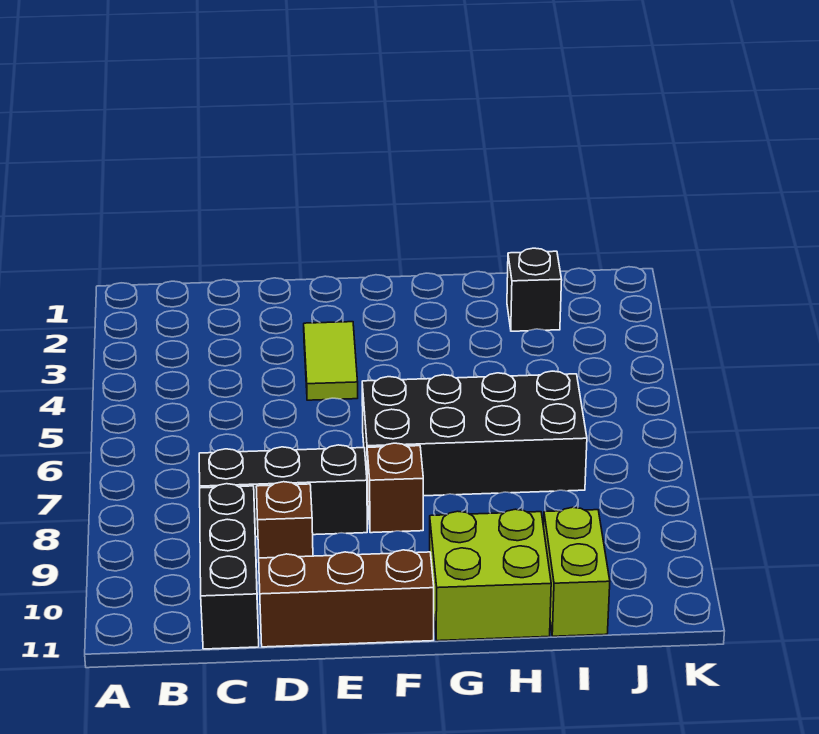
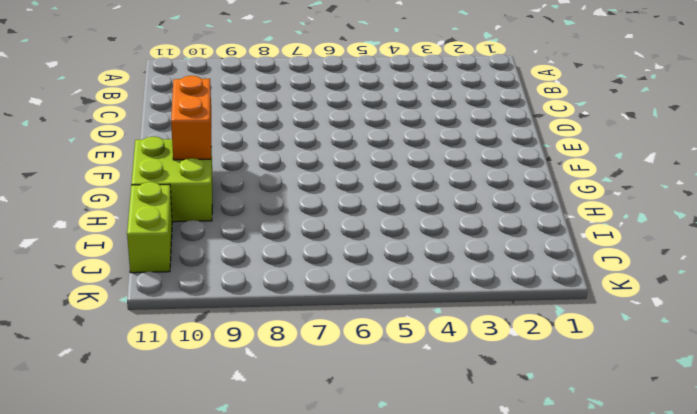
orange brick F10:G10 level 2 -> none
lime brick I11:J11 level 1 -> lime brick I10:I11 level 1
none -> black brick C8:E8 level 1
none -> black brick C9:C11 level 1

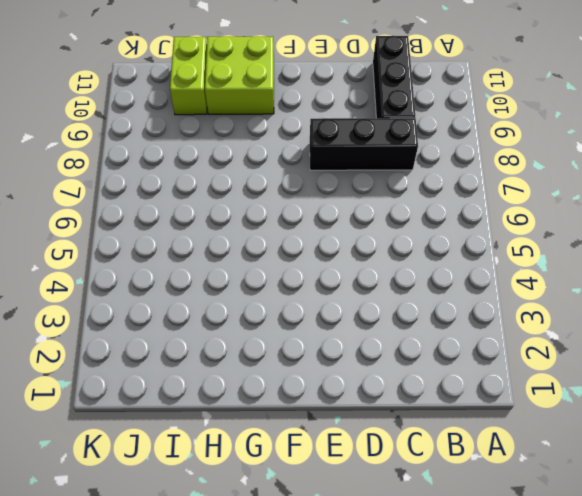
none -> brown brick D9 level 1
none -> brown brick D11:F11 level 1

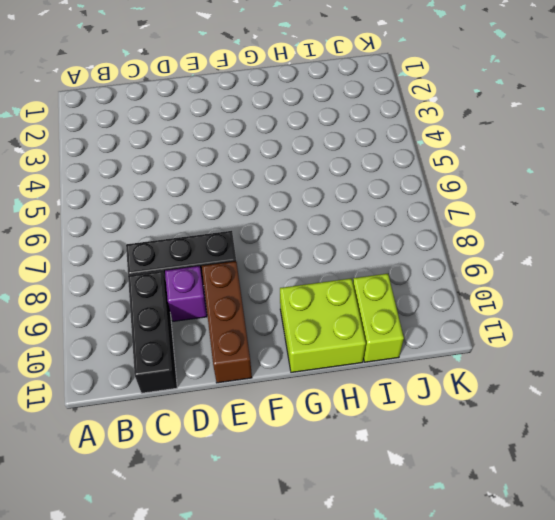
purple brick D9 level 1 -> brown brick D9 level 1
brown brick E9:E11 level 1 -> brown brick D11:F11 level 1
none -> lime tile E3:E4 level 1
none -> black brick F6:I7 level 1

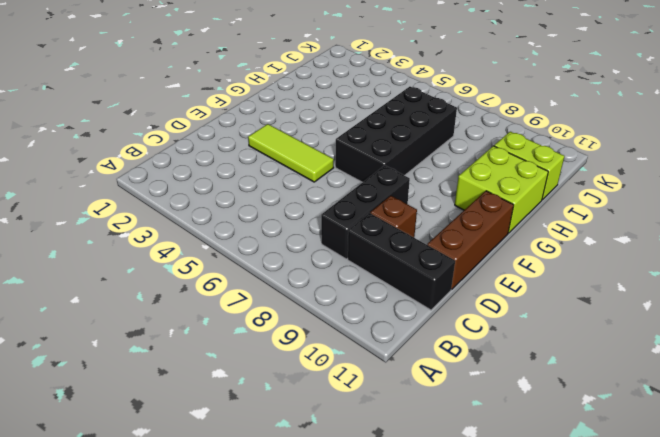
lime tile E3:E5 level 1 -> lime tile E3:E4 level 1
none -> brown brick F8 level 1
none -> black brick I2 level 1

